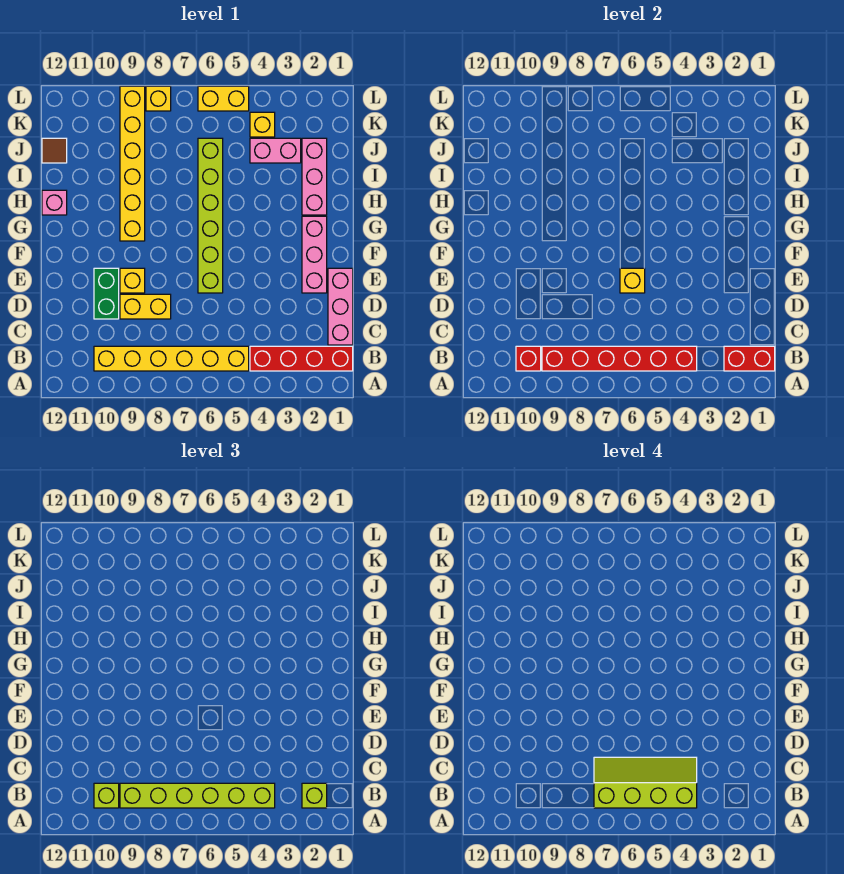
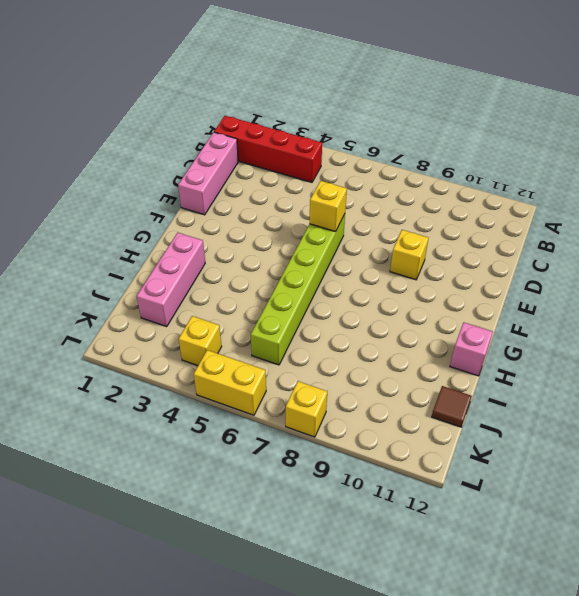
none -> yellow brick B5:B10 level 1
none -> yellow brick D8:D9 level 1
none -> green brick D10:E10 level 1

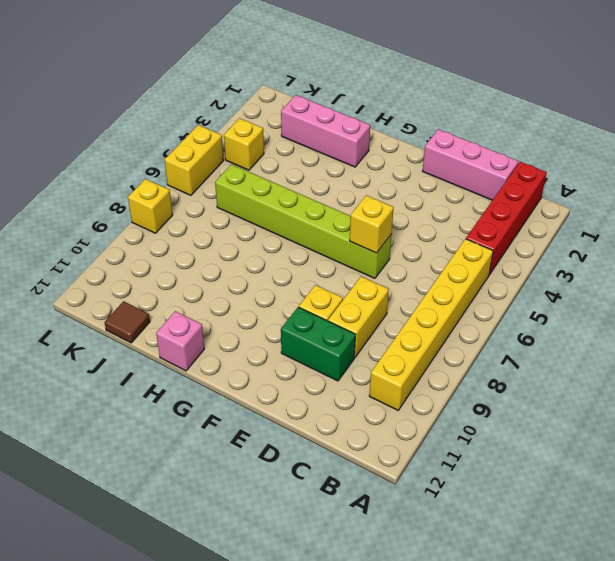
none -> pink brick E2:G2 level 1
none -> yellow brick G9:L9 level 1
none -> pink brick J3:J4 level 1

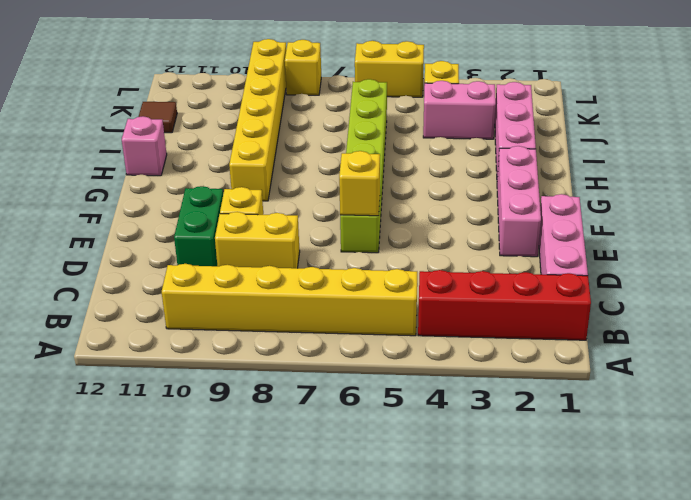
none -> red brick B1:B2 level 2
none -> red brick B4:B9 level 2
none -> red brick B10 level 2

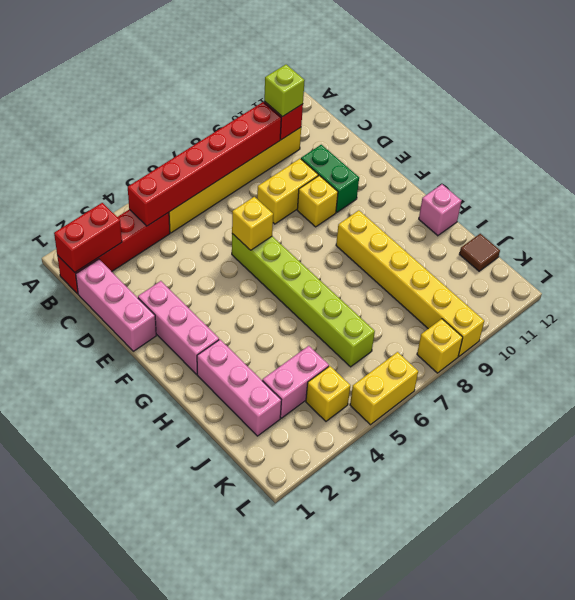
none -> lime brick B2 level 3
none -> lime brick B4:B9 level 3
none -> lime slope B4:C7 level 4 top B

